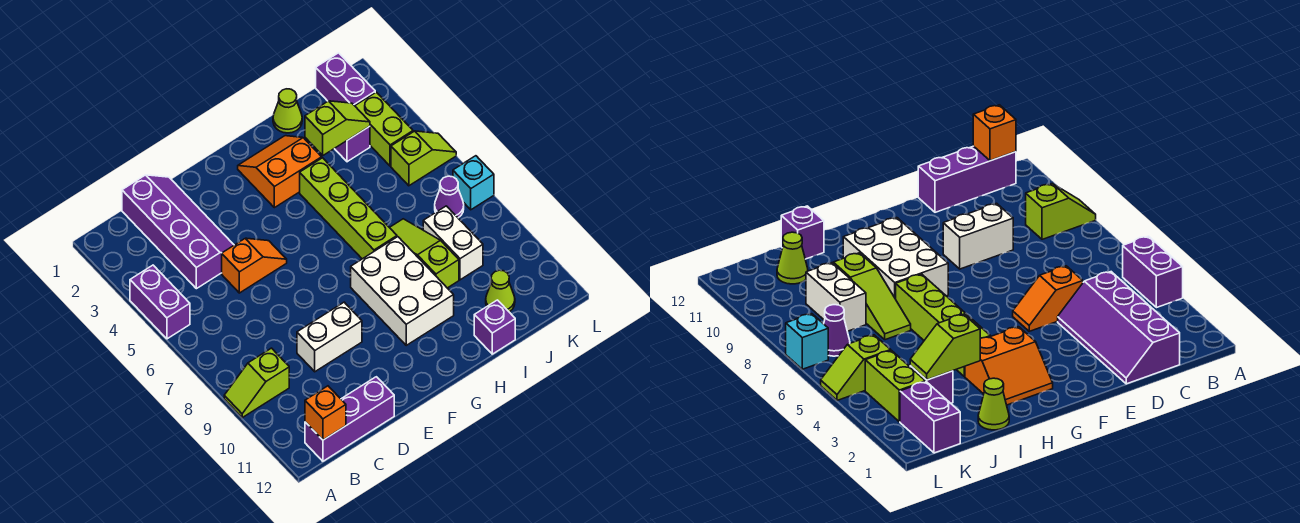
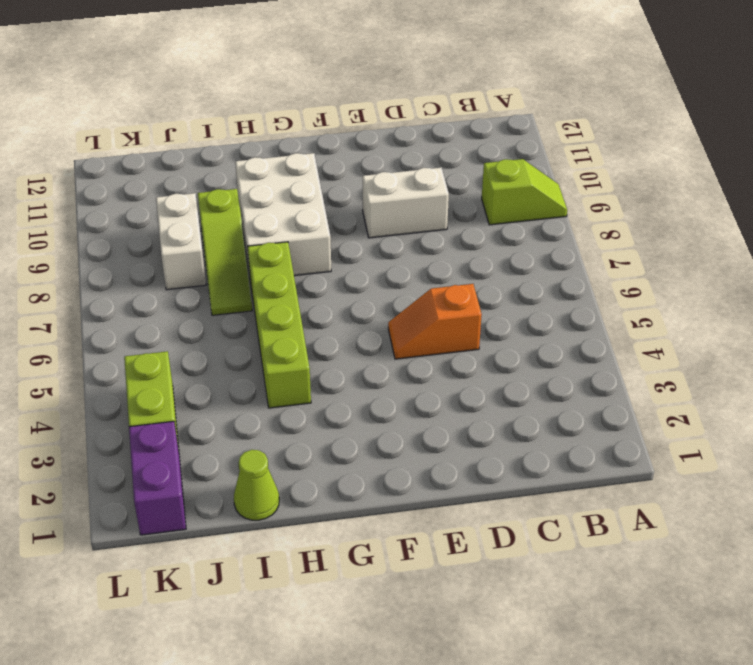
none -> purple brick A4:A5 level 1
none -> purple brick B12:D12 level 1
none -> purple slope C1:D4 level 1 top C

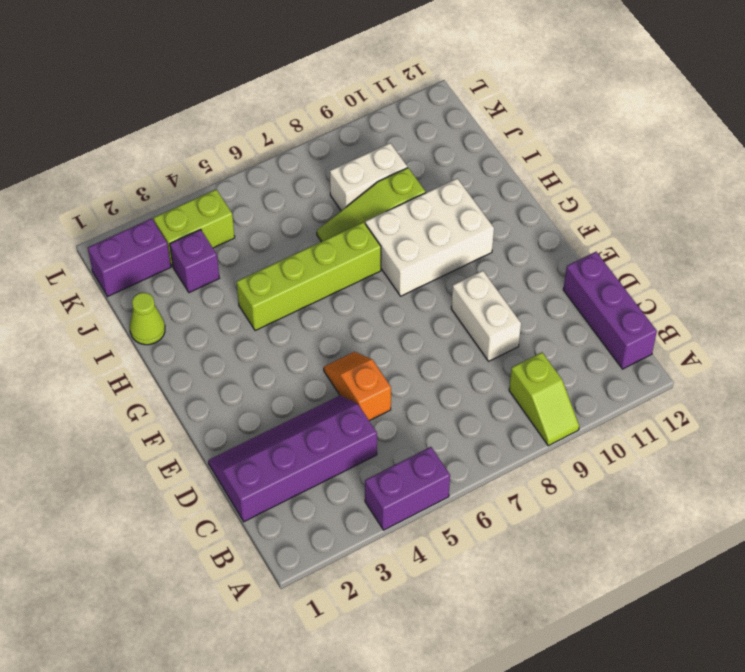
none -> orange slope G2:H3 level 1 top 3
none -> purple brick I12 level 1
none -> lime cone J11 level 1

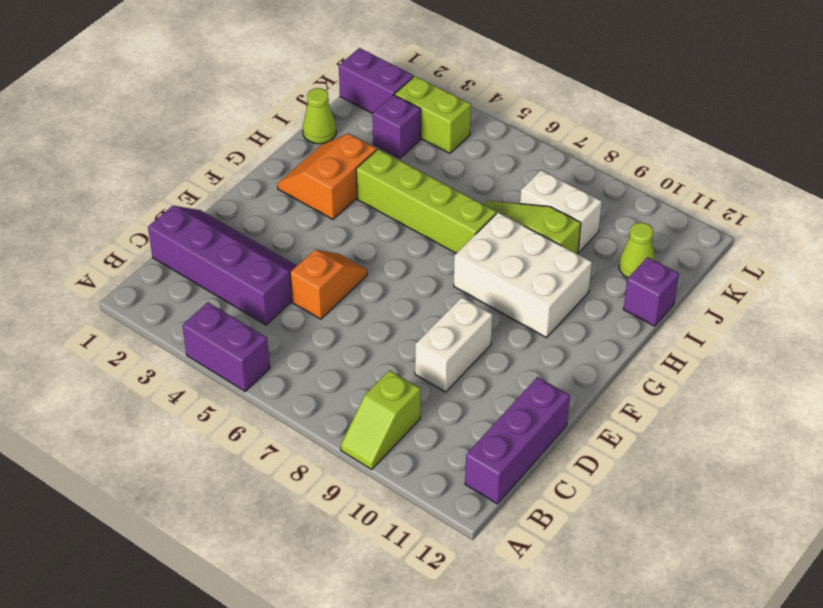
none -> lime slope K5:L5 level 1 top K
none -> purple cone K7 level 1
none -> cyan brick L7 level 1

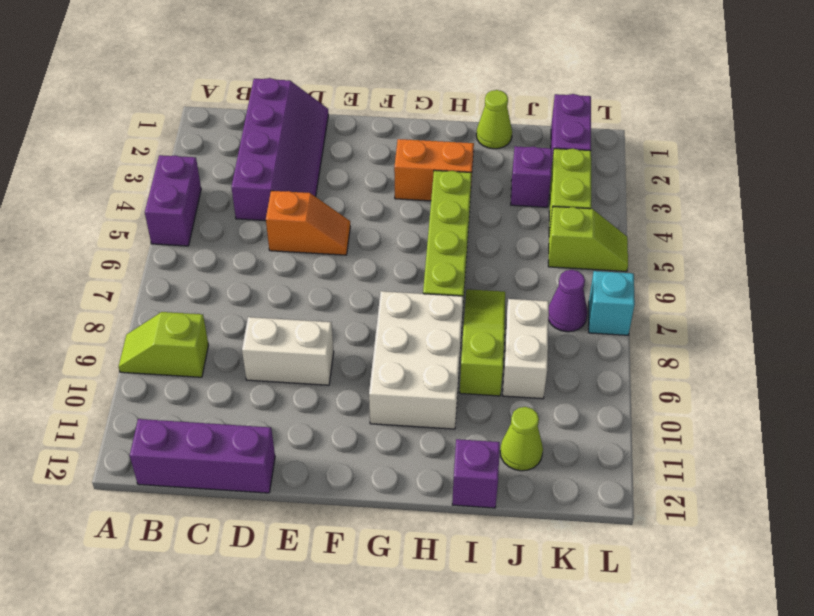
none -> orange brick B12 level 2
none -> lime slope I3:J3 level 2 top I

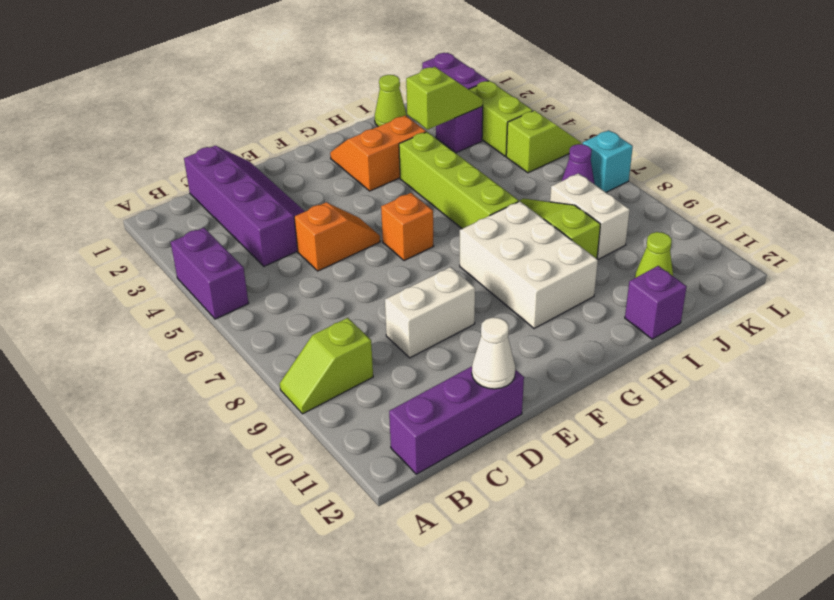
white cone D12 level 2 -> none
orange brick F6 level 1 -> orange brick B12 level 2

